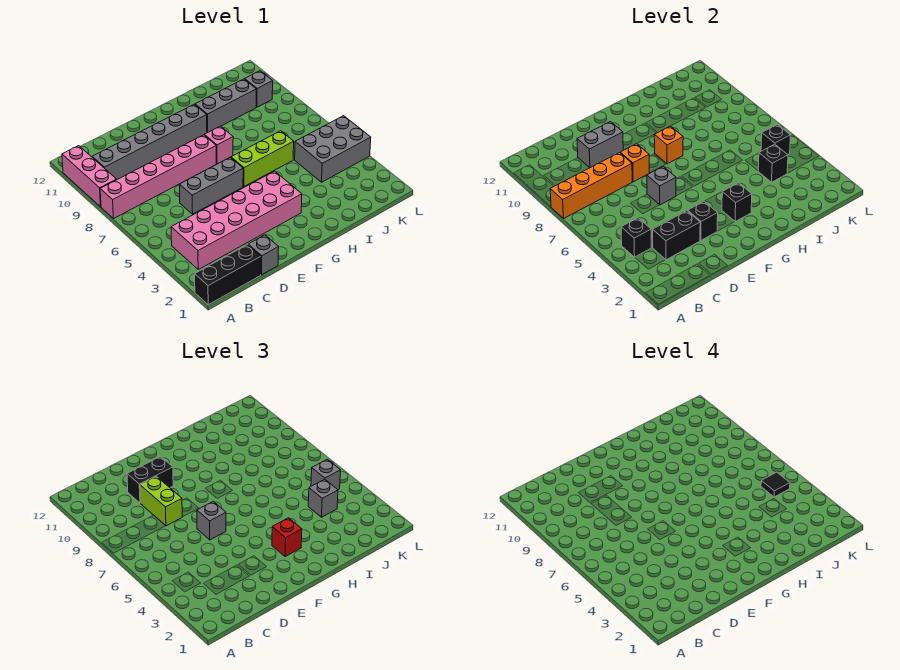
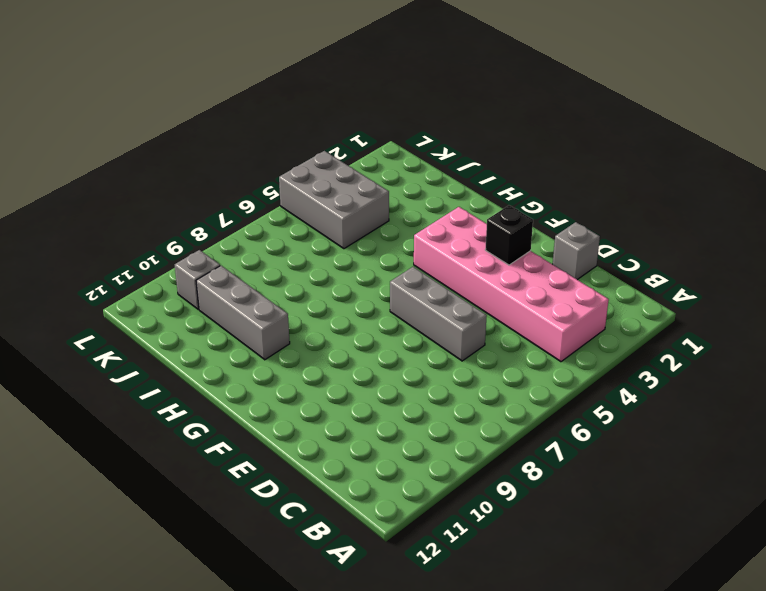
none -> black brick A1:C1 level 1
none -> pink brick A8:F8 level 1
none -> pink brick A9:A11 level 1
none -> grey brick B10:G10 level 1

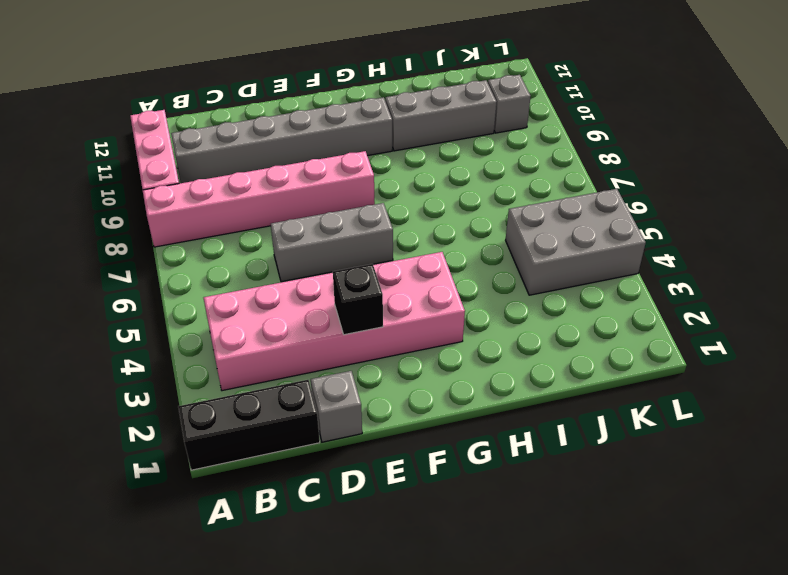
none -> lime brick G6:I6 level 1
none -> pink brick G8 level 1
none -> orange brick A8:D8 level 2
none -> black brick B4 level 2

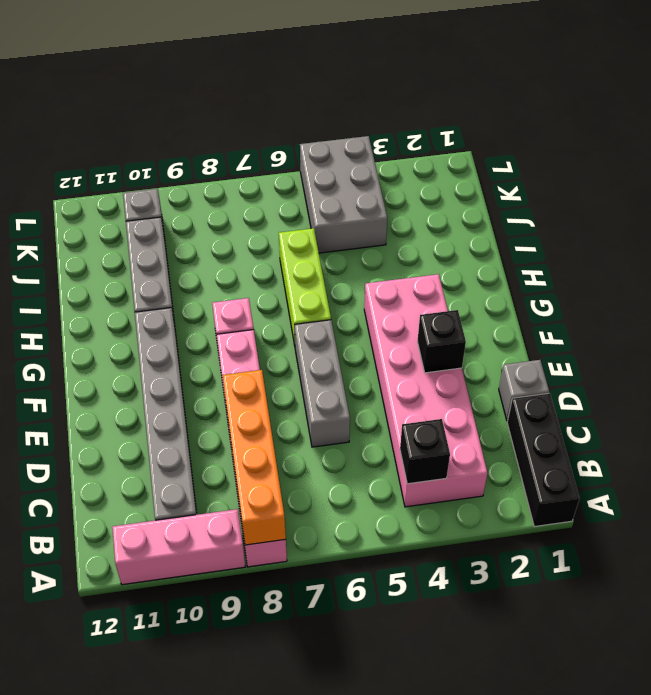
none -> black brick C3:D3 level 2
none -> grey brick D10:E10 level 2
none -> grey brick E6 level 2
none -> orange brick E8 level 2

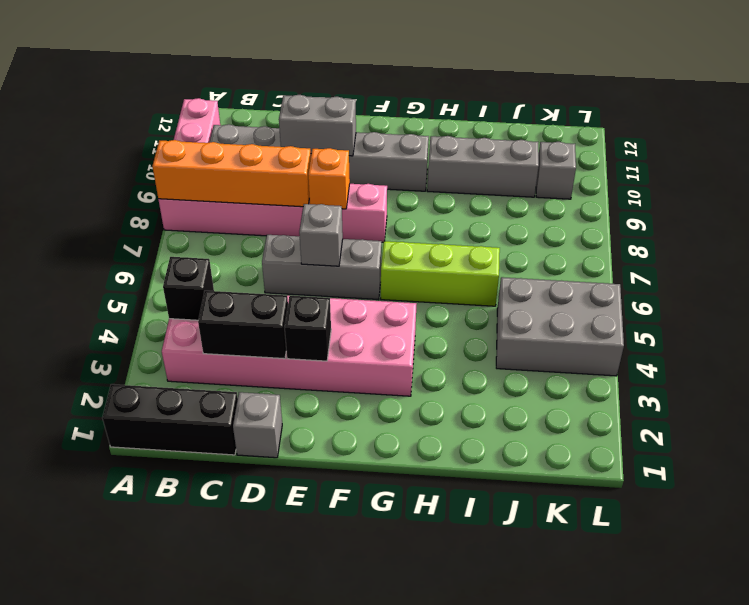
none -> pink brick G8 level 1
none -> black brick G3 level 2
none -> orange brick G8 level 2
none -> black brick J4 level 2

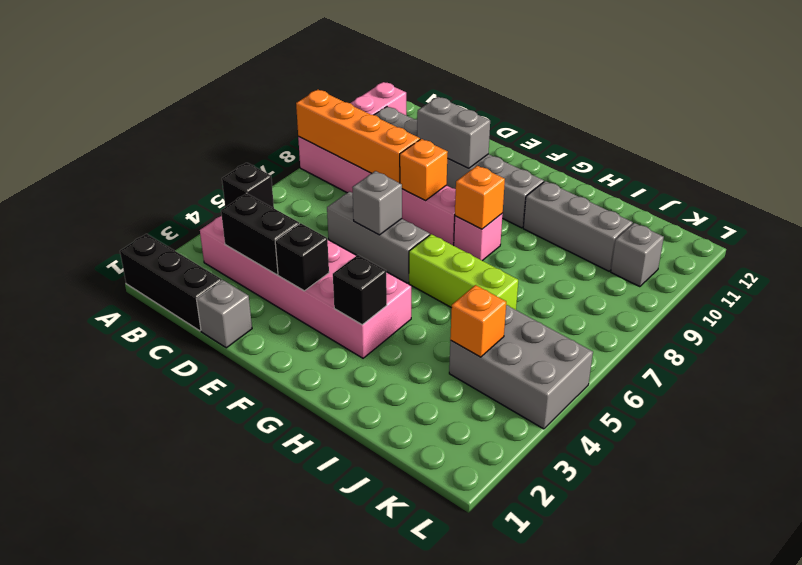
orange brick J4 level 2 -> black brick J4 level 2
none -> black brick K5 level 2
none -> lime brick D8:D9 level 3
none -> black brick D10:E10 level 3
none -> grey brick E6 level 3

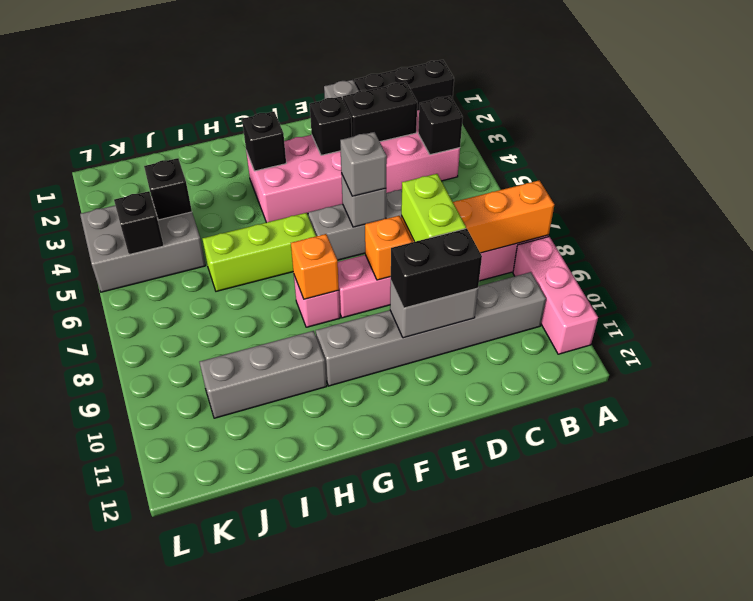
none -> grey brick K10 level 1
none -> red brick G3 level 3
none -> grey brick J4 level 3
none -> grey brick K5 level 3

